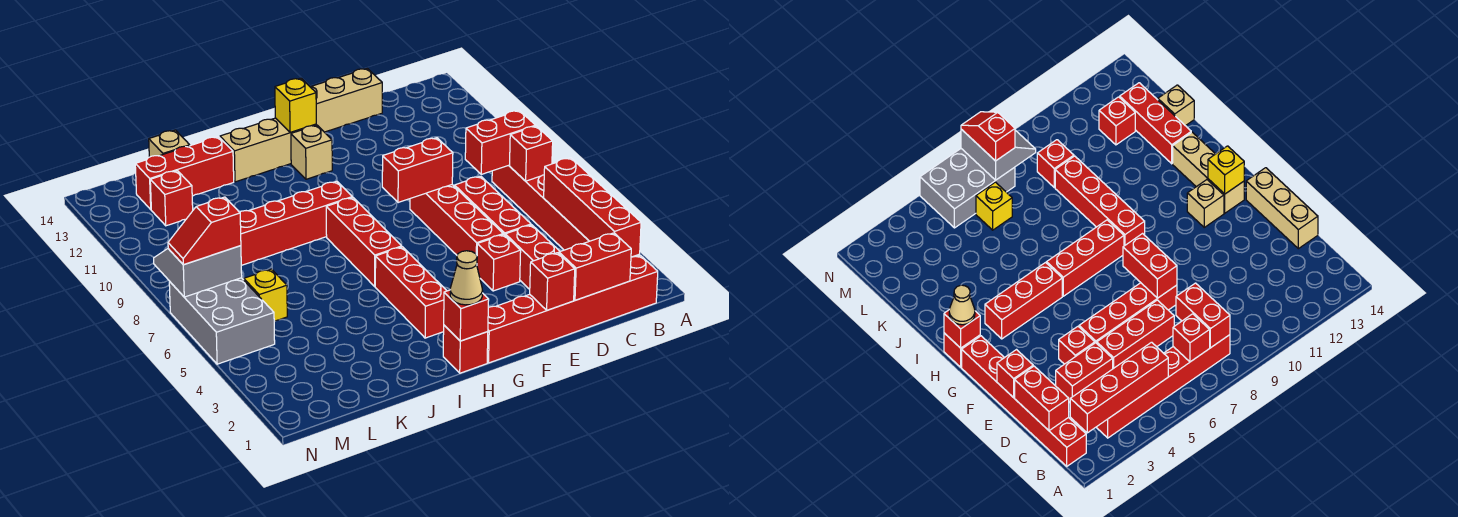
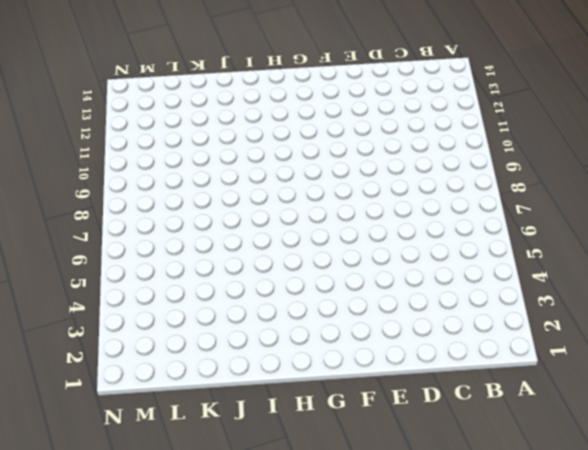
none -> red brick B1:G1 level 1
none -> red brick B3:B8 level 1
none -> red brick D3:D4 level 1
none -> red brick D5:D7 level 1

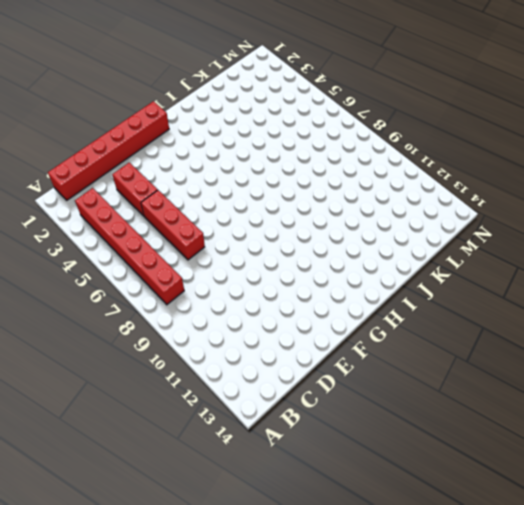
none -> tan brick D14:F14 level 1
none -> red brick E4 level 1
none -> red brick E5:E8 level 1
none -> tan brick G12 level 1

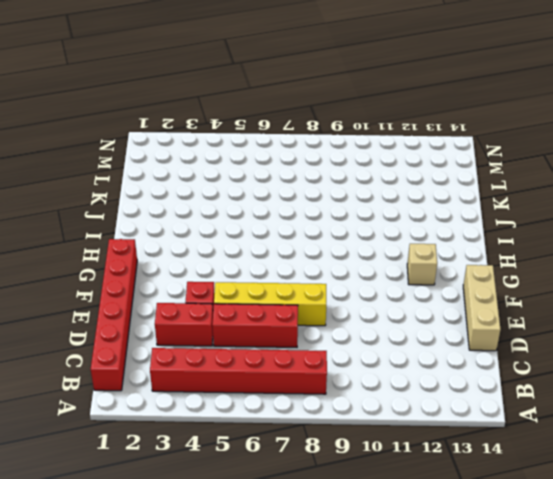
yellow brick E5:E8 level 1 -> red brick E5:E8 level 1
none -> tan brick G13:I13 level 1
none -> red brick H1 level 1
none -> red brick H3:H5 level 1
none -> red brick H6:H8 level 1

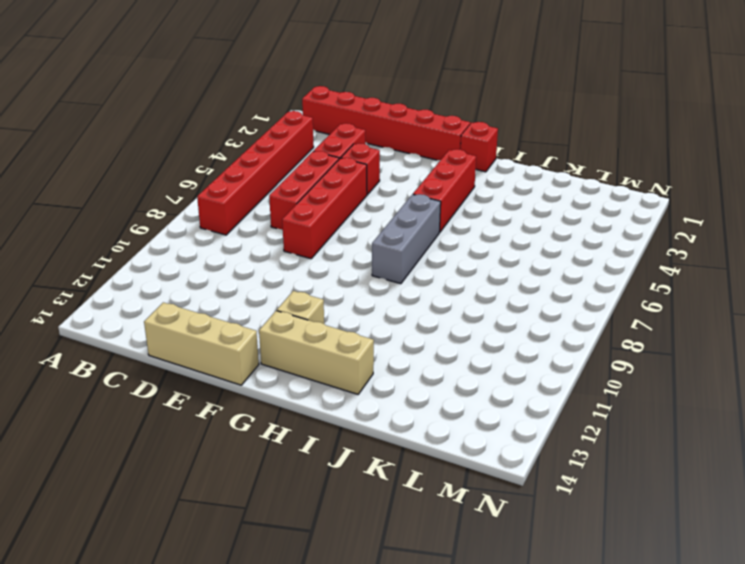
grey brick H6:H8 level 1 -> red brick H6:H8 level 1
none -> red brick H9:K9 level 1
none -> red brick J13:L13 level 1
none -> tan brick K14 level 1
none -> yellow brick L6 level 1

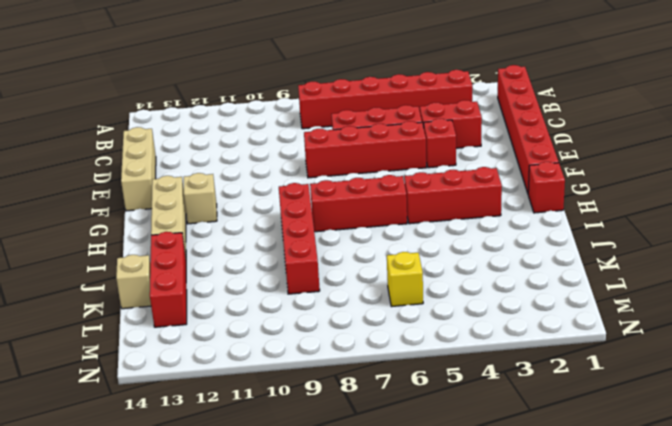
none -> red brick L9 level 1
none -> red brick L12 level 1
none -> grey brick M5:N7 level 1
none -> red brick B2:B5 level 2

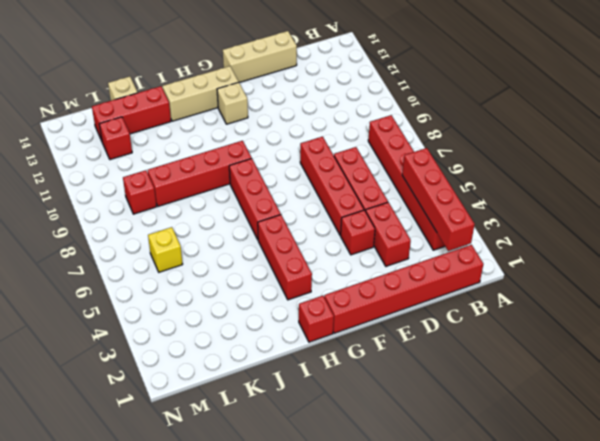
none -> grey brick M5:N7 level 1
none -> red brick B7 level 2
none -> red brick B8:C8 level 2
none -> red brick C1:D1 level 2

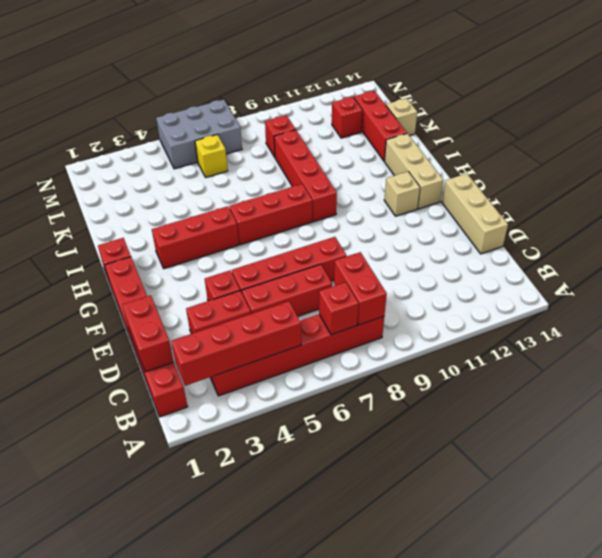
none -> red brick E1 level 2
none -> red brick E8:F8 level 2
none -> yellow brick G13 level 2
none -> red brick H1 level 2

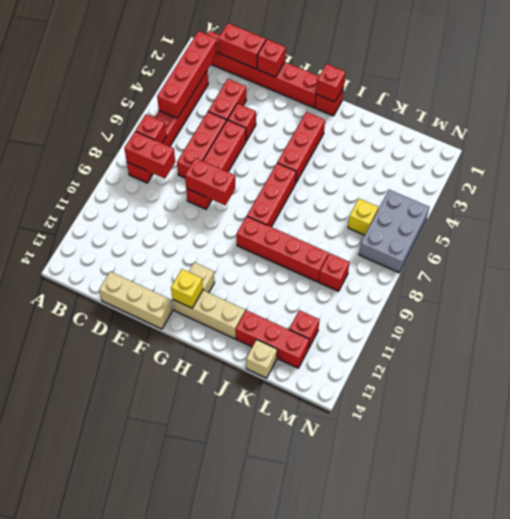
none -> grey slope M7:N8 level 2 top 7
none -> tan cone H1 level 3
none -> red slope M7:N7 level 3 top M

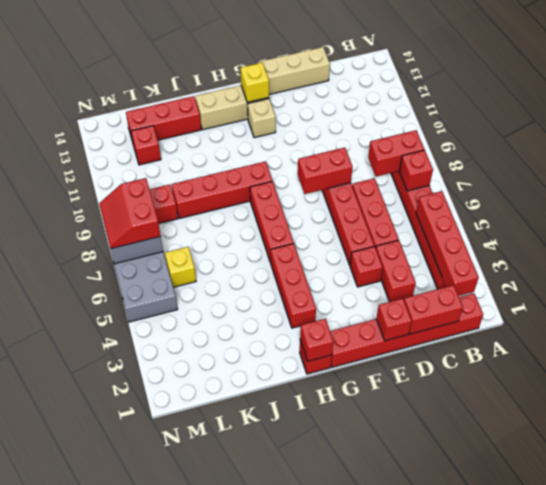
red slope M7:N8 level 3 top M -> red slope M7:N7 level 3 top M
none -> tan brick K14 level 1
none -> tan cone H1 level 3

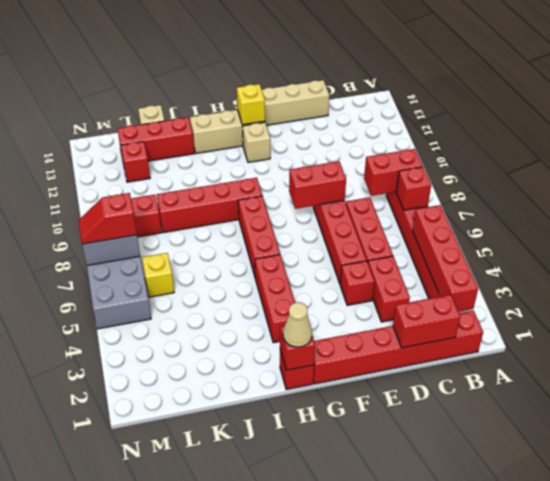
none -> red brick E1 level 2

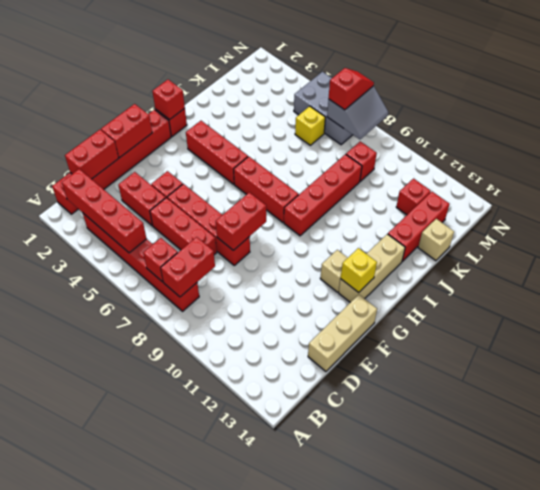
red brick E1:F1 level 2 -> red brick E1 level 2
none -> tan cone H1 level 3

